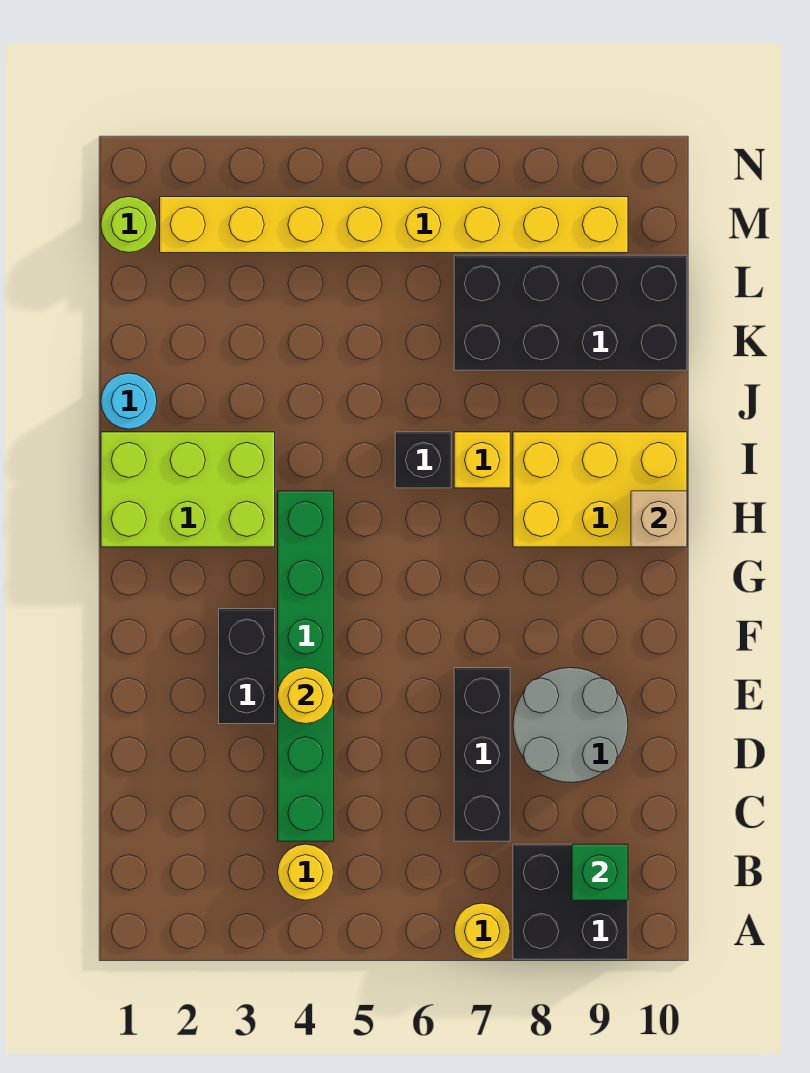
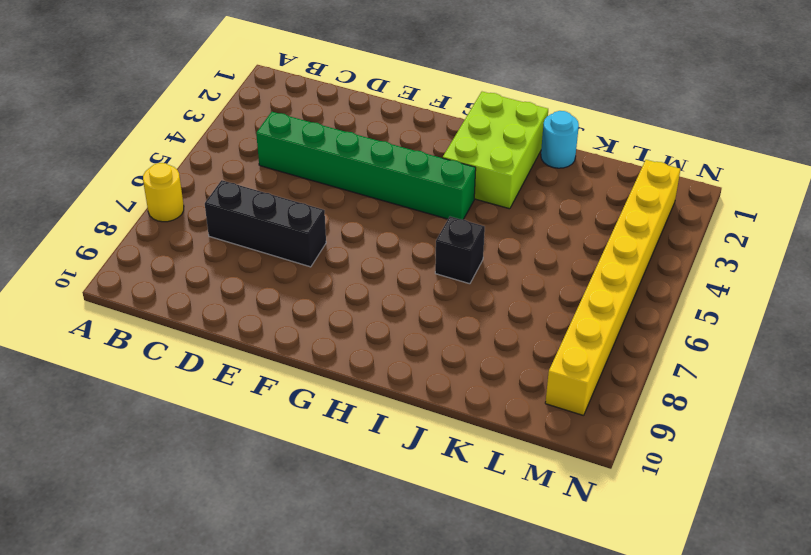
none -> black brick A8:B9 level 1
none -> yellow round brick B4 level 1
none -> grey round brick D8:E9 level 1

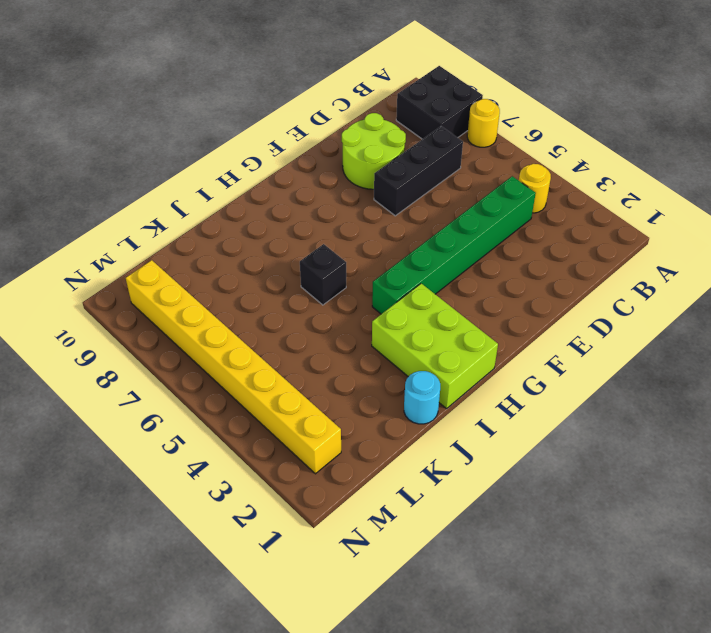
lime round brick D8:E9 level 1 -> grey round brick D8:E9 level 1
none -> black brick E3:F3 level 1
none -> yellow brick H8:I10 level 1
none -> yellow brick I7 level 1

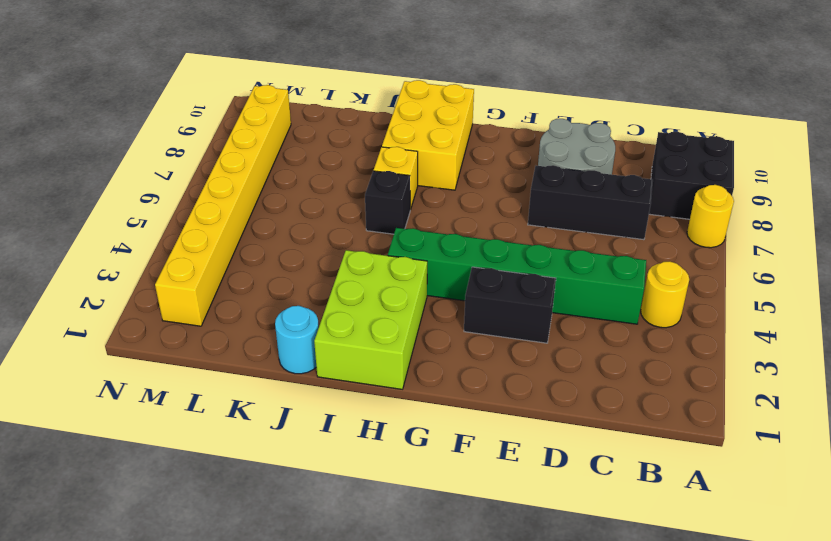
none -> black brick K7:L10 level 1
none -> lime round brick M1 level 1
none -> green brick B9 level 2

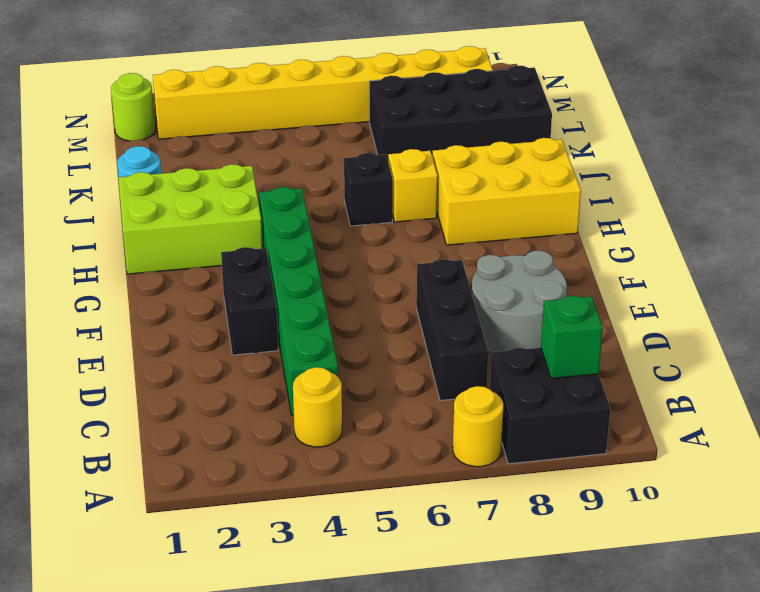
none -> yellow round brick E4 level 2
none -> tan brick H10 level 2

